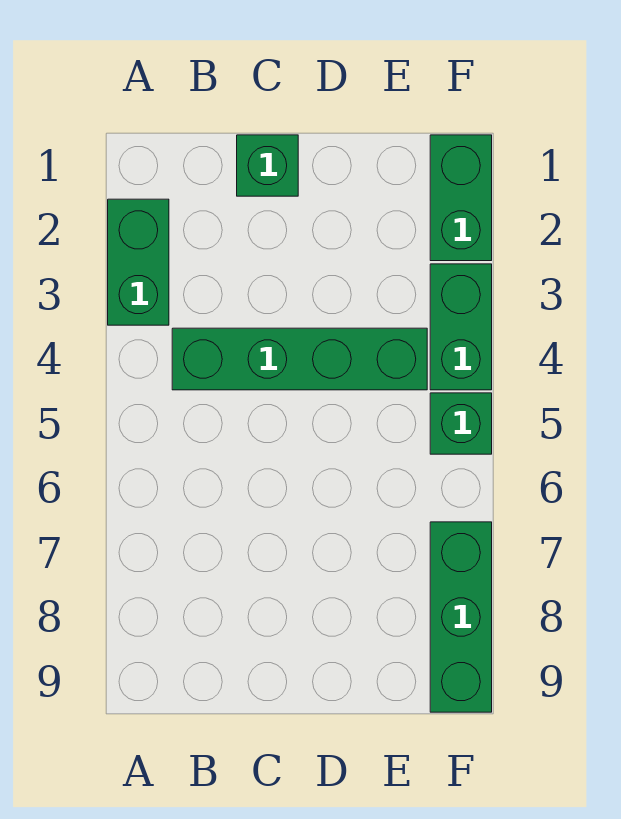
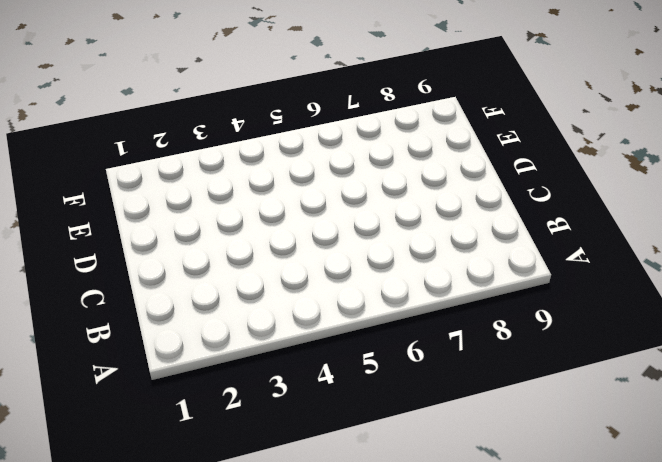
none -> green brick A2:A3 level 1
none -> green brick B4:E4 level 1

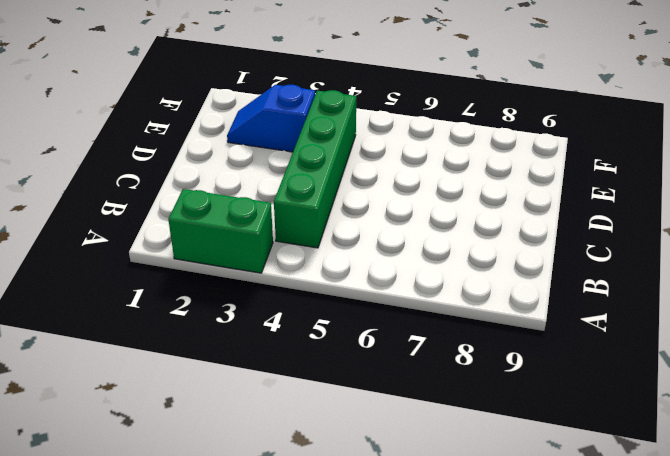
blue slope E2:E3 level 1 top 3 -> none
none -> green brick C1 level 1
none -> green brick F1:F2 level 1

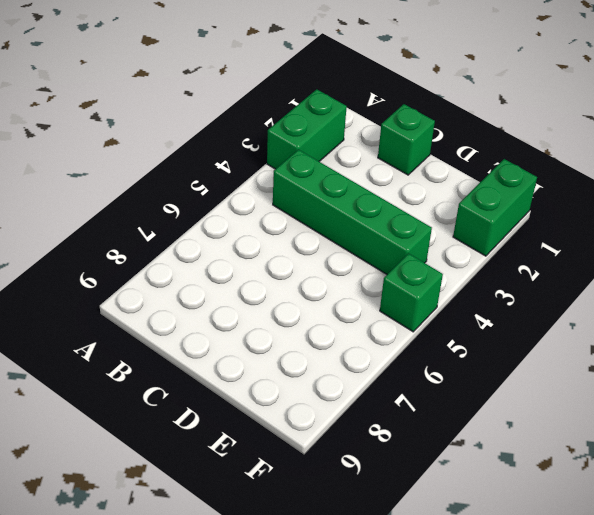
none -> green brick F3:F4 level 1
none -> green brick F7:F9 level 1

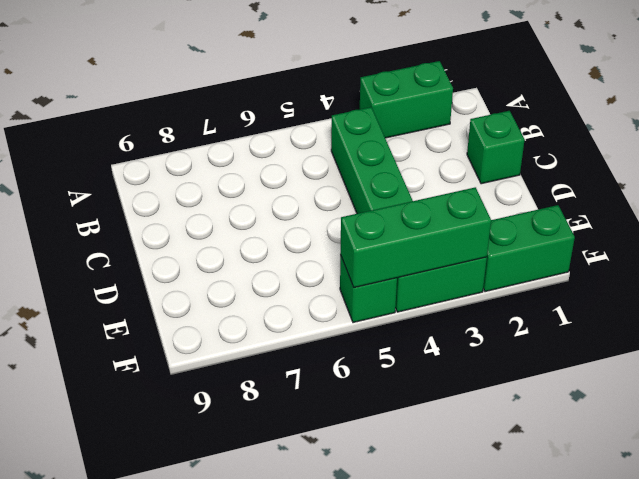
green brick F3:F5 level 2 -> green brick F7:F9 level 1

